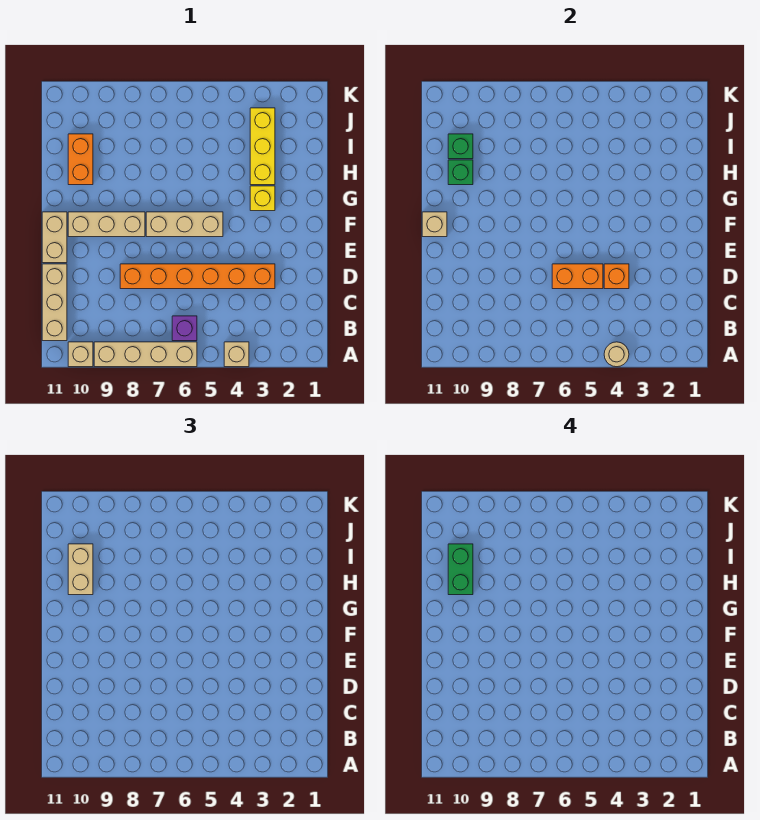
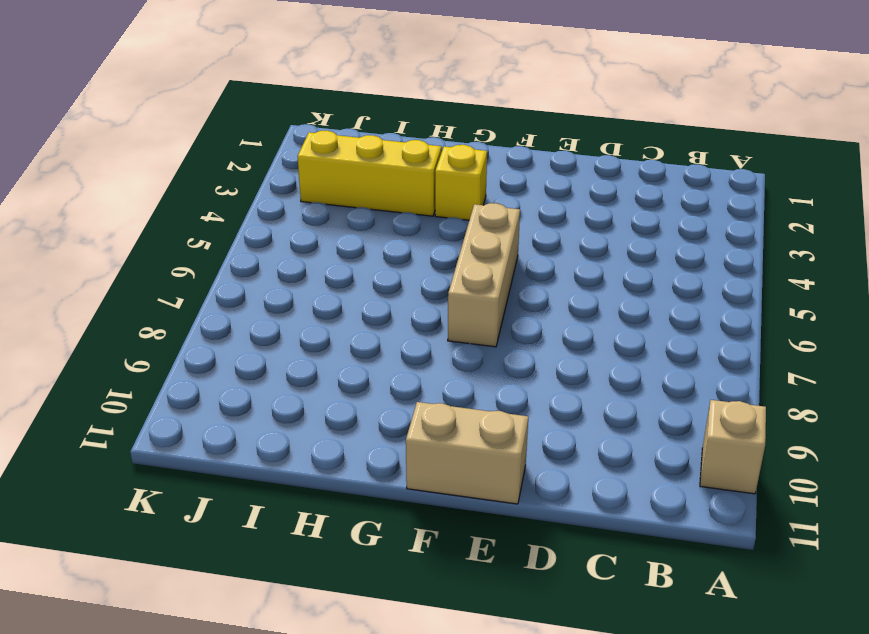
none -> tan brick A4 level 1
none -> tan brick A6:A9 level 1
none -> purple brick B6 level 1

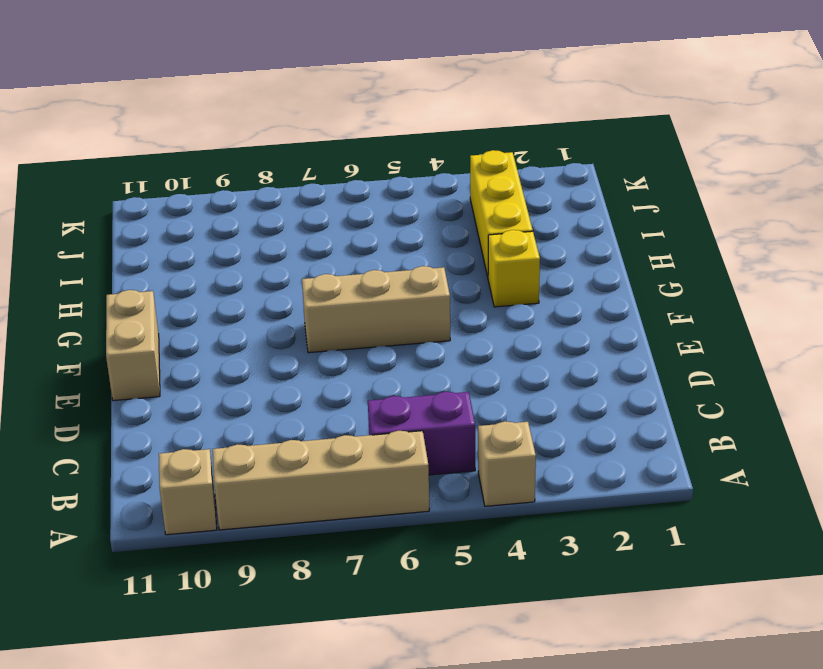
purple brick B5:B6 level 1 -> purple brick B6 level 1
none -> tan brick B11:D11 level 1
none -> orange brick D3:D8 level 1
none -> tan brick F8:F10 level 1

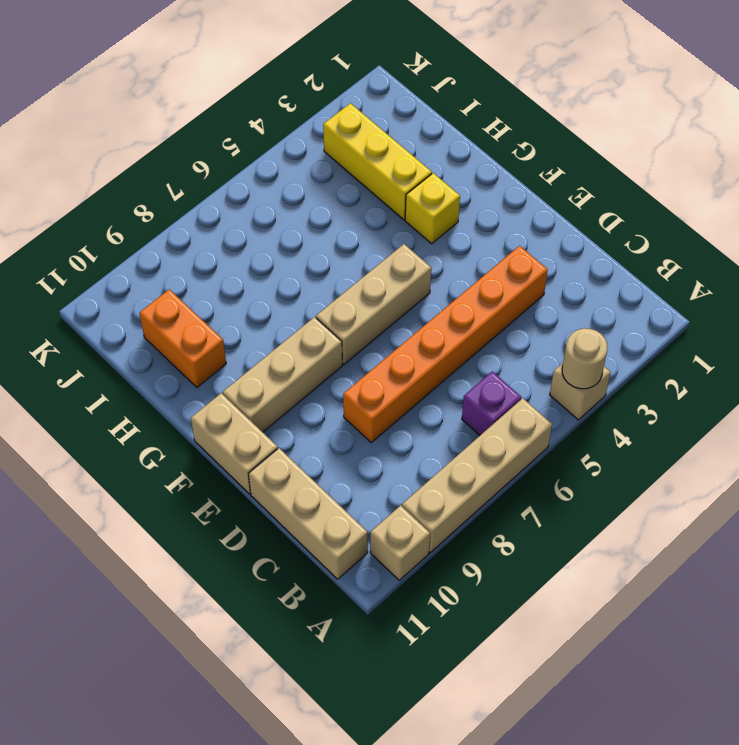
none -> orange brick D4 level 2
none -> orange brick D5:D6 level 2
none -> tan brick F11 level 2

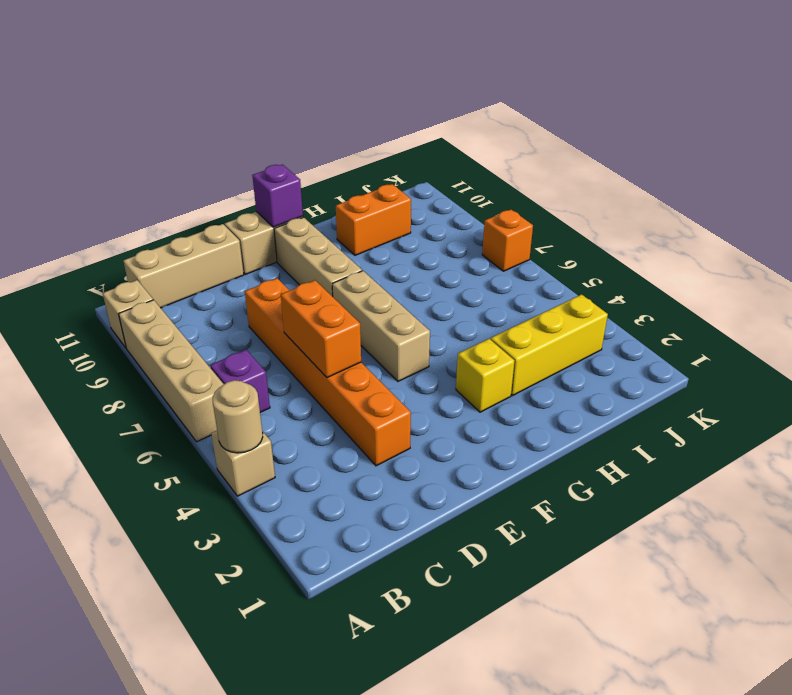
purple brick F11 level 2 -> tan brick F11 level 2
orange brick K7 level 1 -> orange brick D4 level 2
none -> green brick H10 level 2
none -> green brick I10 level 2
none -> tan brick H10:I10 level 3

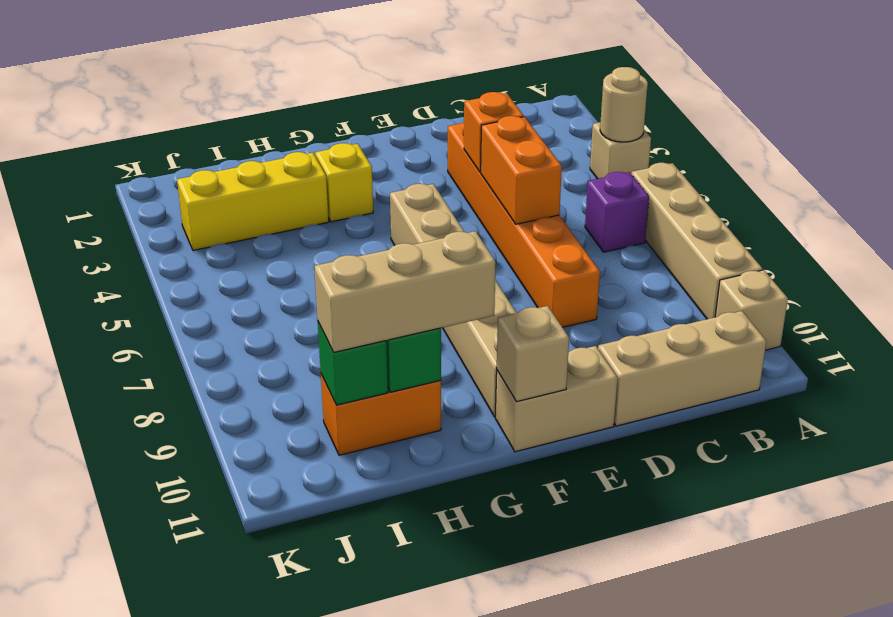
tan brick G10:I10 level 3 -> tan brick H10:I10 level 3
none -> green brick H10:I10 level 4

